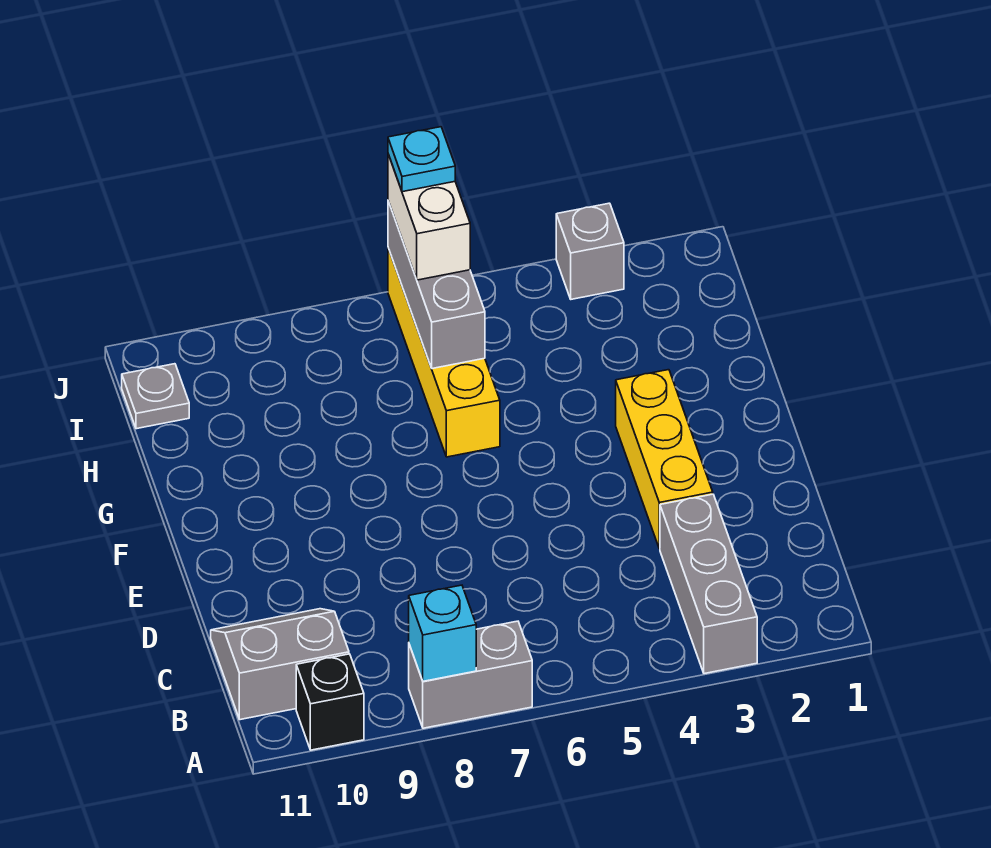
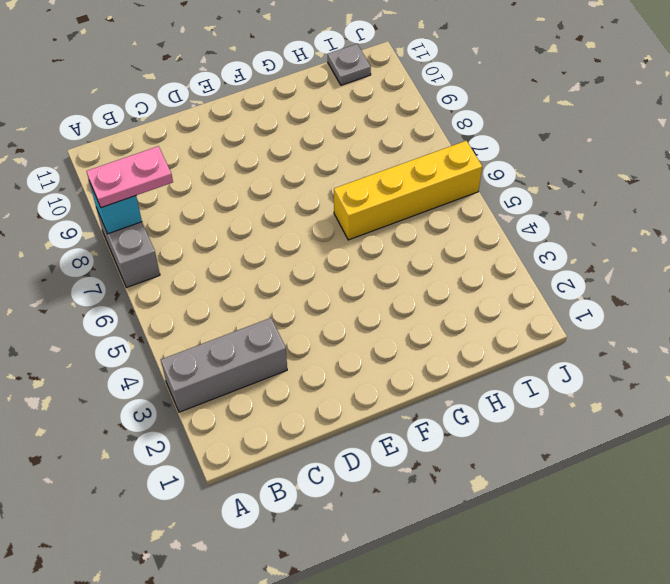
pink plate A8:B8 level 3 -> none
none -> black brick A10 level 1
none -> grey slope B10:C11 level 1 top B
none -> yellow brick D3:F3 level 1

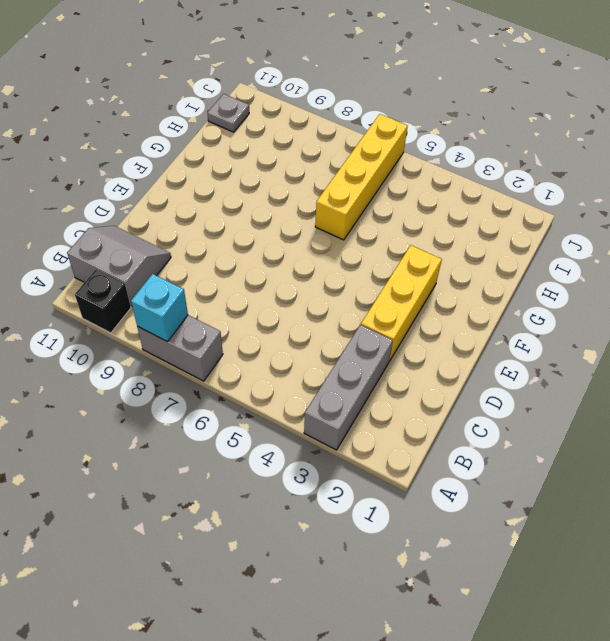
none -> grey brick J3 level 1
none -> grey brick H6:J6 level 2
none -> white brick I6:J6 level 3

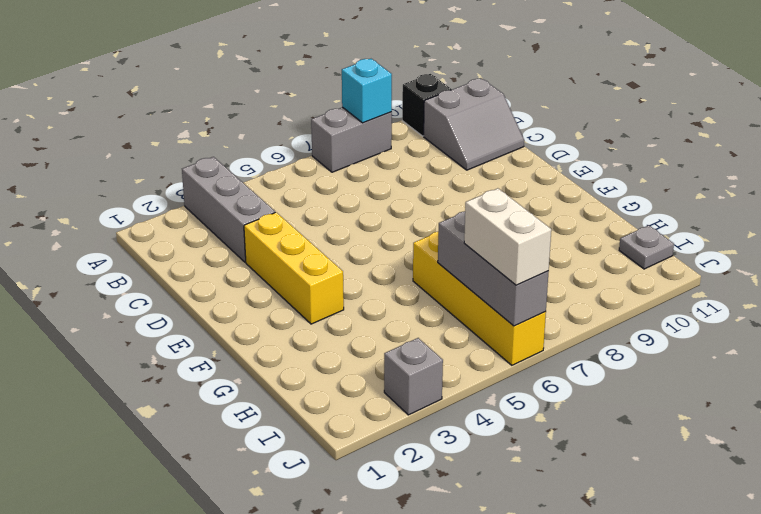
none -> cyan plate J6 level 4

